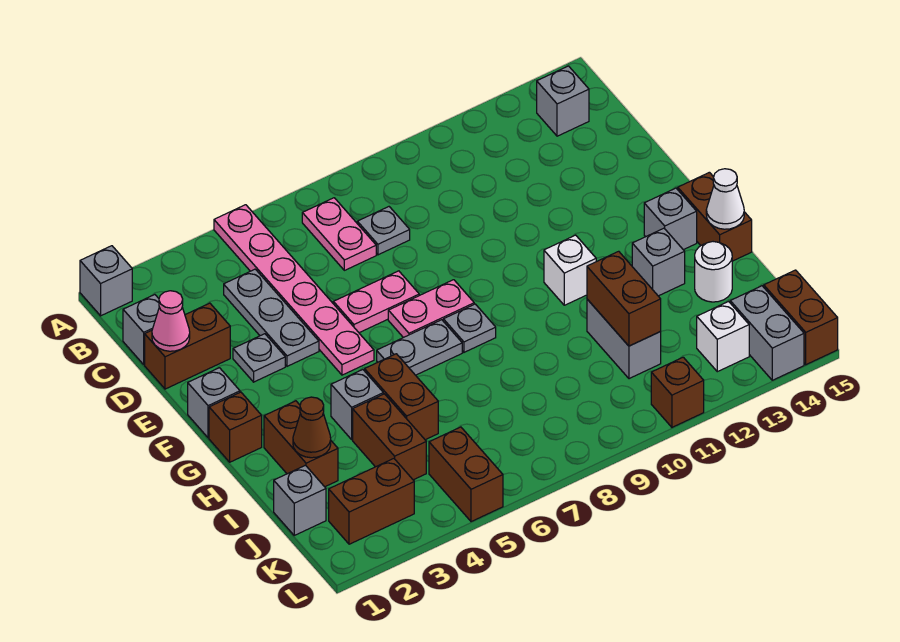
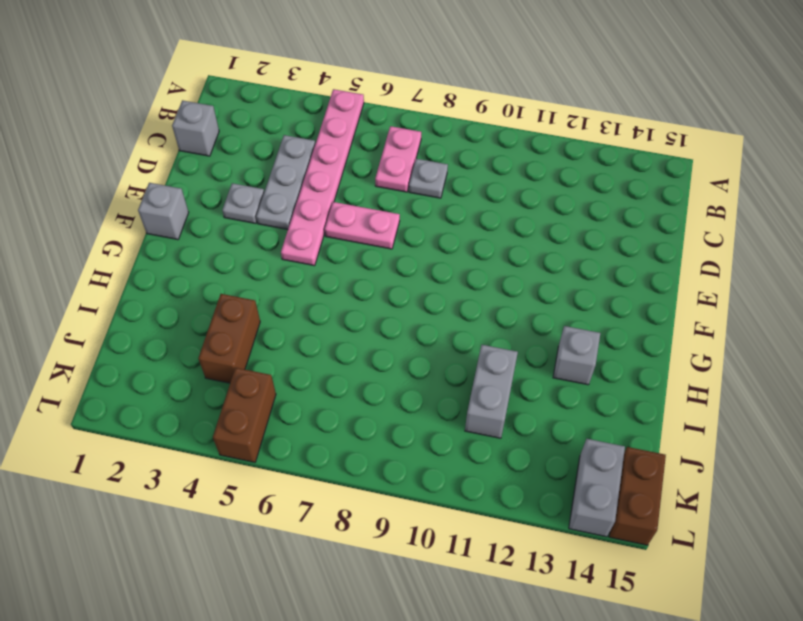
none -> grey brick A1 level 1
none -> grey brick B14 level 1
none -> brown brick D1:D2 level 1
none -> pink plate F7:F8 level 1

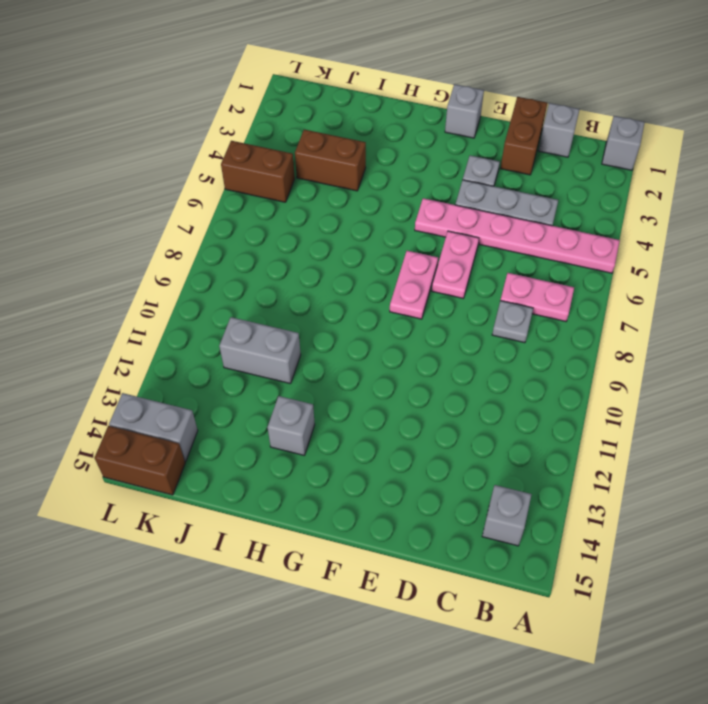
none -> brown brick G1 level 1
none -> grey plate G6:G7 level 1
none -> grey plate G8 level 1
none -> white brick G11 level 1

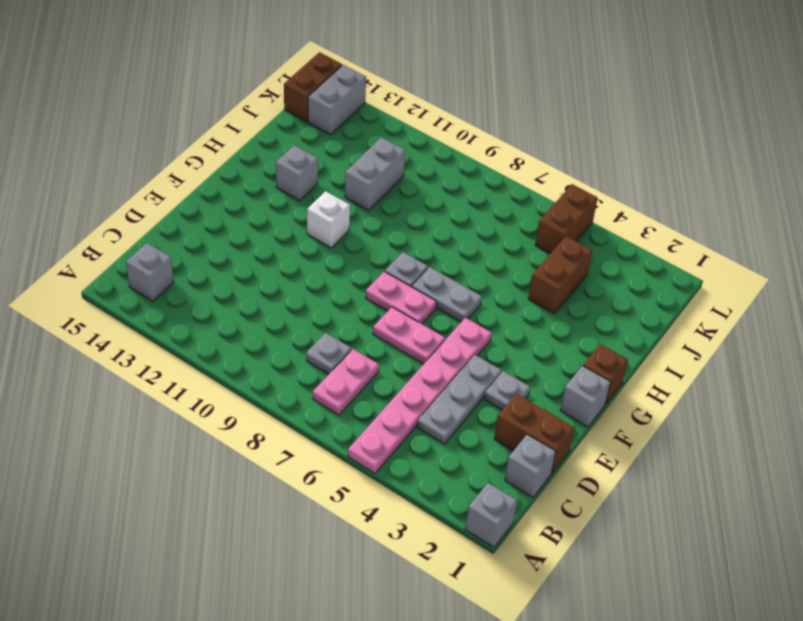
none -> grey brick G14 level 1
none -> brown brick G15:H15 level 1
none -> brown brick H2:I2 level 1
none -> grey brick H4 level 1

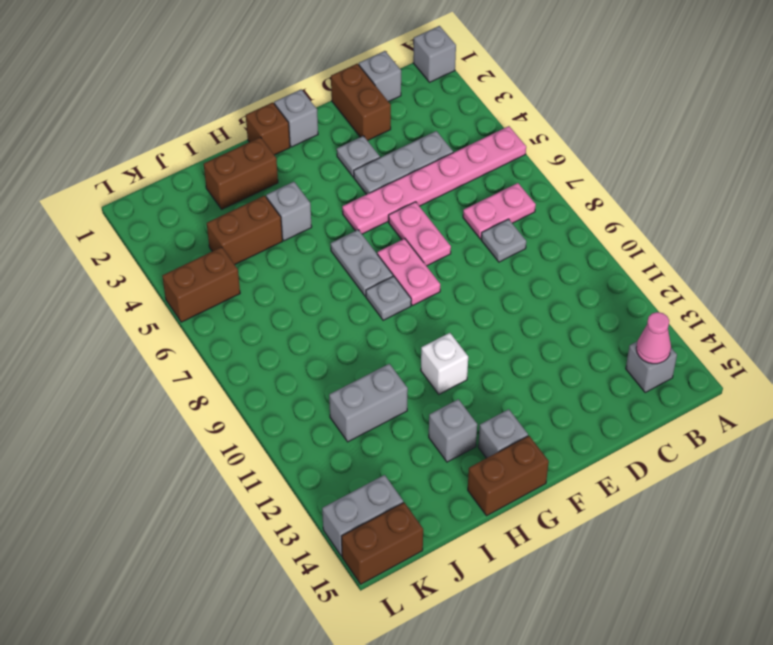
pink cone B14 level 2 -> pink cone D1 level 2
none -> brown brick H5:I5 level 1
none -> white round brick I14 level 1
none -> grey brick J1 level 1
none -> brown brick K2:K3 level 1

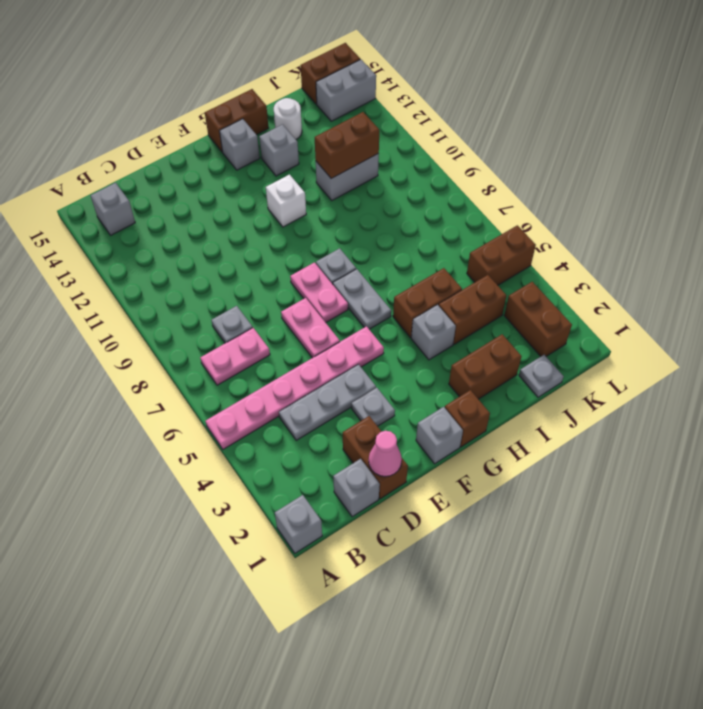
grey plate J1 level 1 -> grey brick J1 level 1
none -> white brick K13 level 1
none -> brown brick L11 level 1
none -> white cone H15 level 2
none -> brown cone I2 level 2

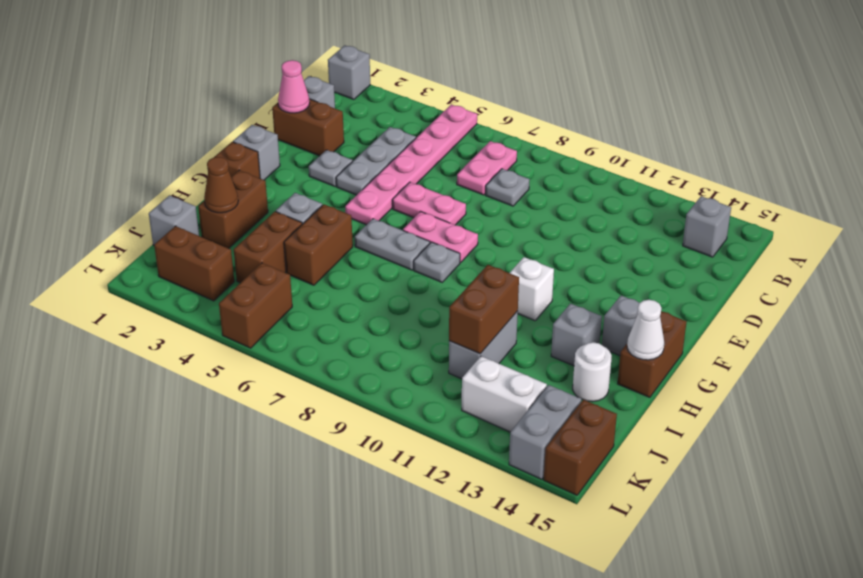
white brick K12:K13 level 1 -> white brick K13 level 1
none -> brown brick L11 level 1

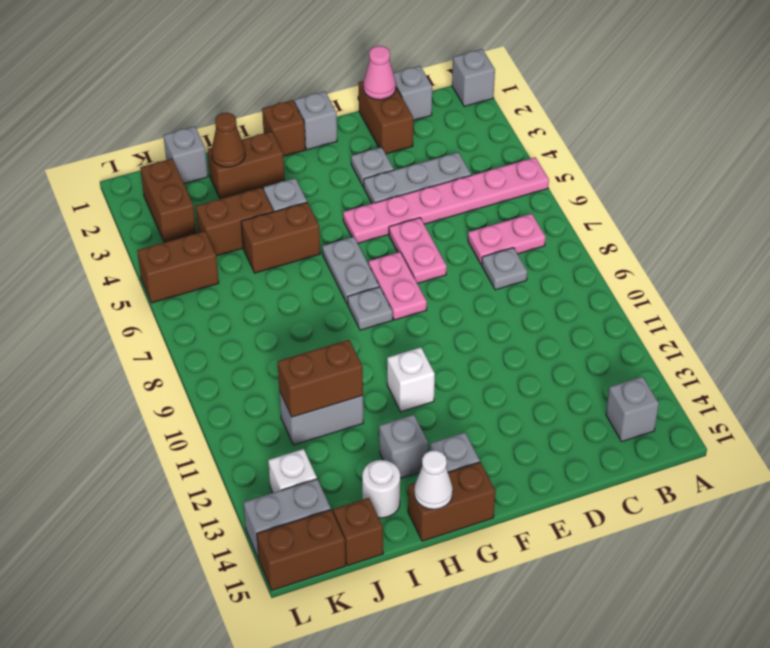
brown brick J15 level 1 -> brown brick L11 level 1

